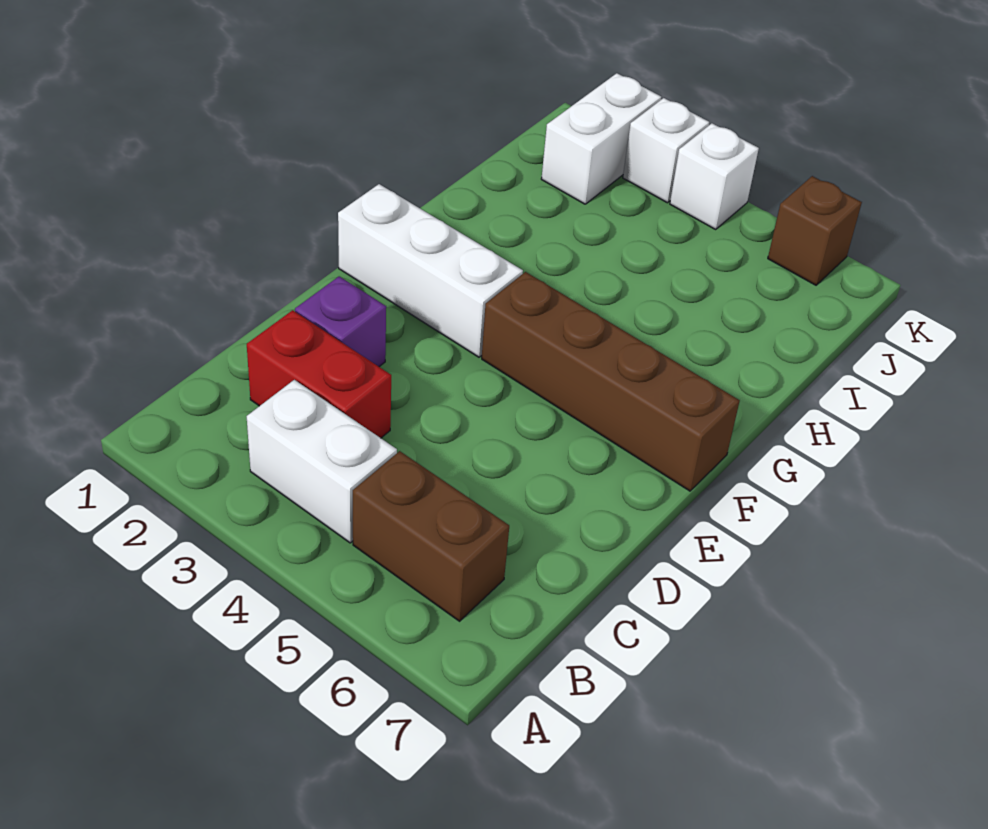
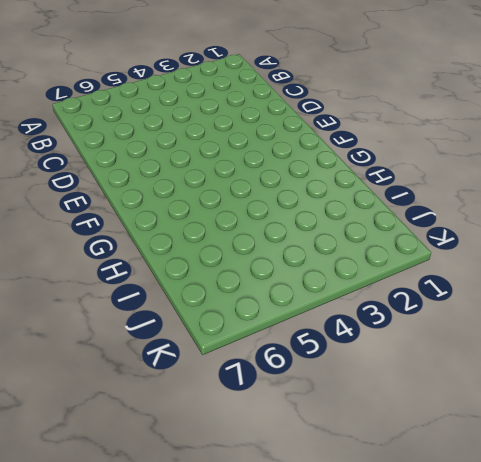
none -> white brick B3:B4 level 1
none -> brown brick B5:B6 level 1

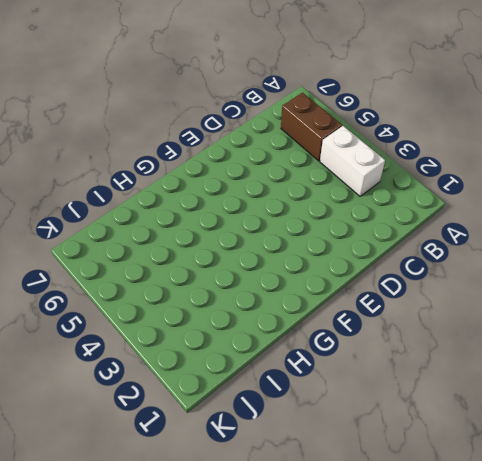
none -> red brick C2:C3 level 1
none -> purple brick D2 level 1

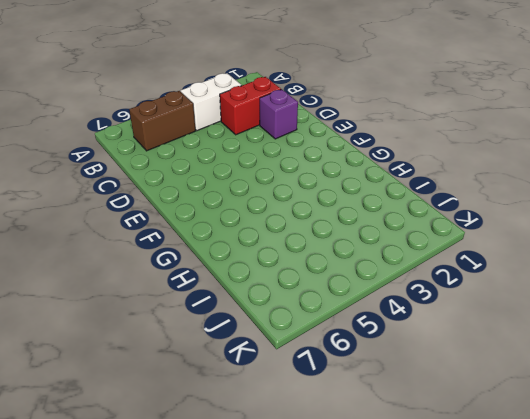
none -> white brick F1:F3 level 1
none -> brown brick F4:F7 level 1

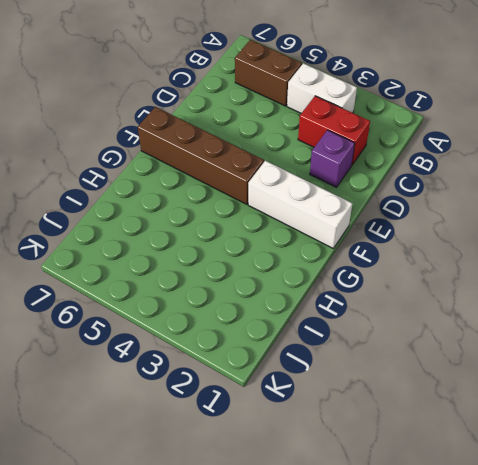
none -> white brick J2:K2 level 1
none -> white brick K3 level 1

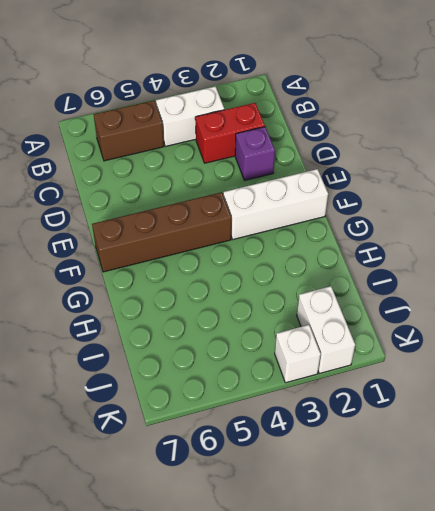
none -> white brick K4 level 1
none -> brown brick K6 level 1

